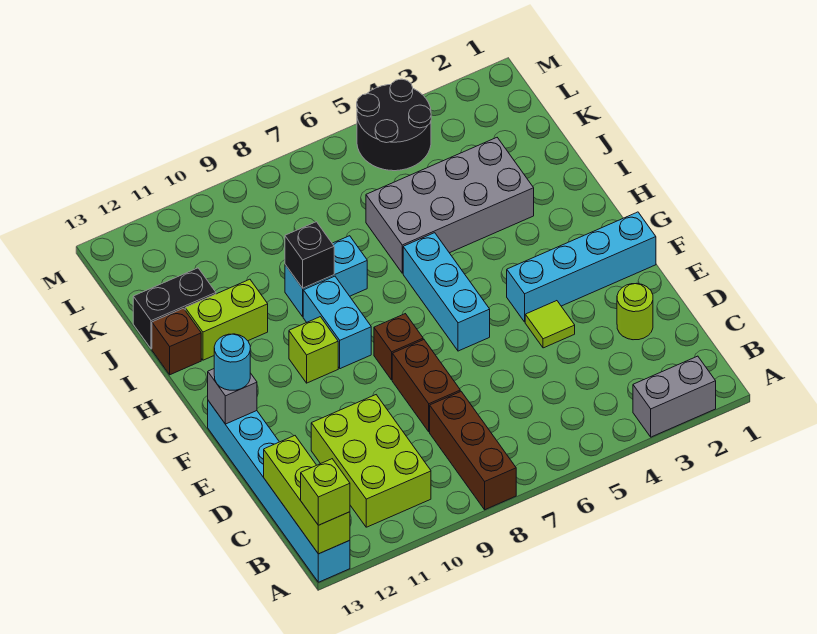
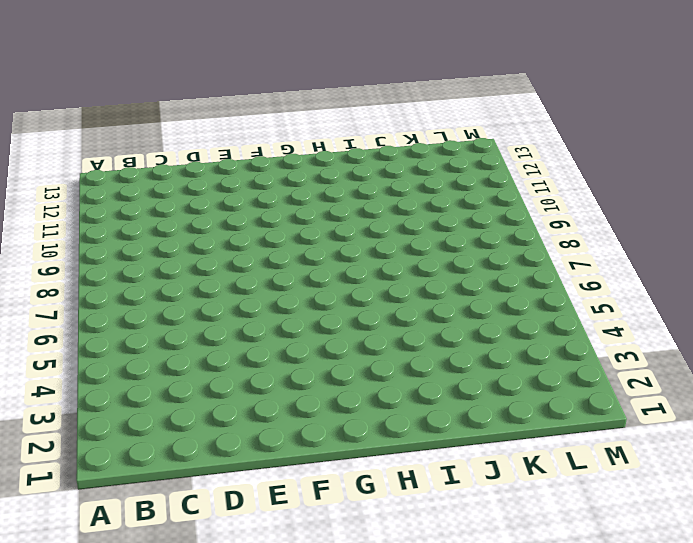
none -> grey brick A2:A3 level 1
none -> brown brick A8:C8 level 1
none -> cyan brick A13:F13 level 1

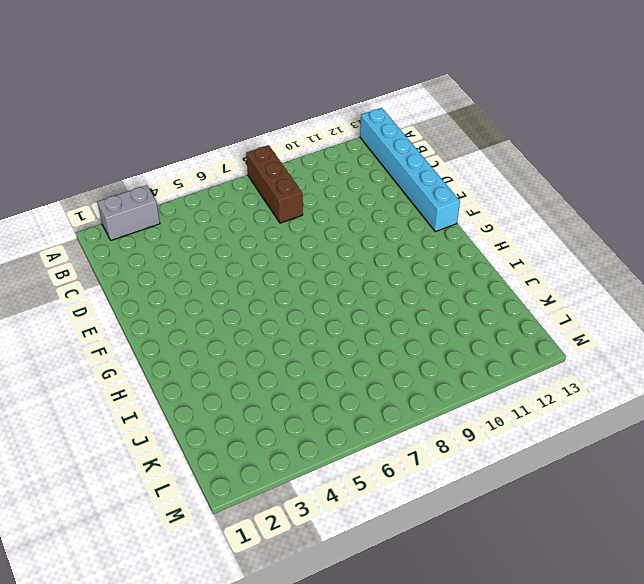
none -> lime brick B10:D11 level 1
none -> lime round brick D2 level 1
none -> brown brick D8:E8 level 1

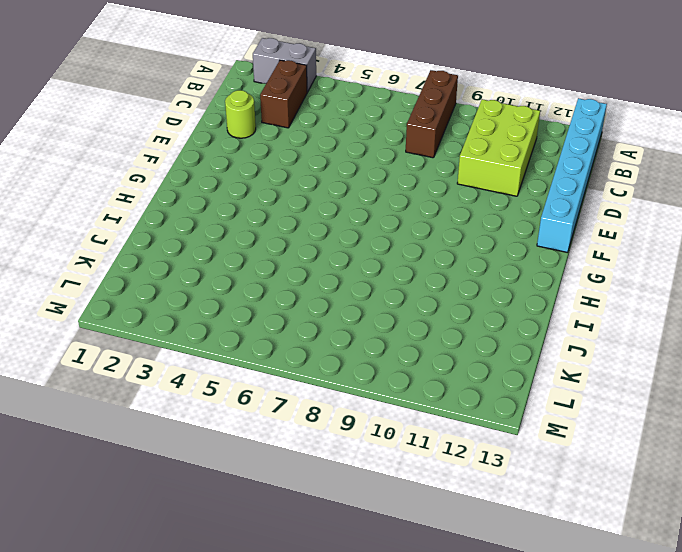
brown brick B3:C3 level 1 -> brown brick D8:E8 level 1
none -> lime tile E4 level 1
none -> cyan brick F1:F4 level 1
none -> cyan brick F6:H6 level 1

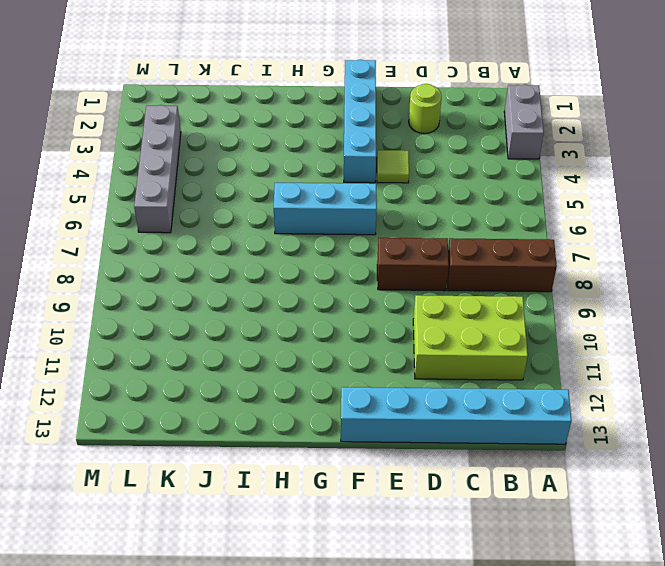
grey brick L3:L6 level 1 -> black round brick L4:M5 level 1
none -> brown brick F8 level 1
none -> cyan brick G9:H9 level 1
none -> lime brick G10 level 1

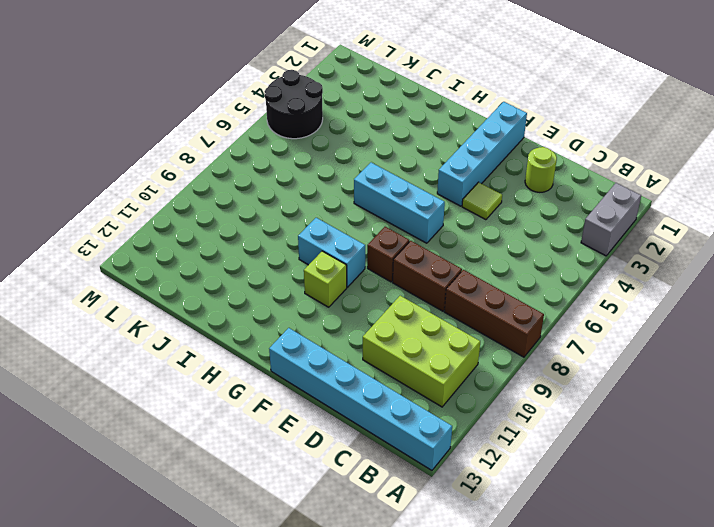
none -> grey brick I3:J6 level 1
none -> cyan brick I8:I9 level 1
none -> lime brick I11:I12 level 1

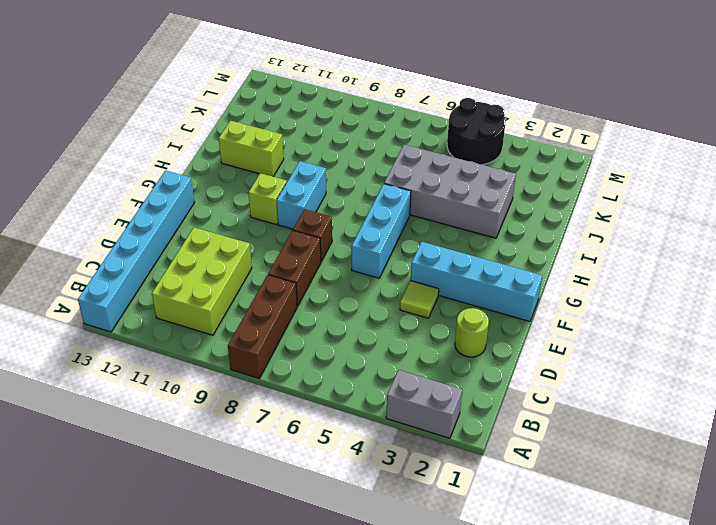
none -> cyan brick I8:I9 level 1
none -> brown brick I13 level 1
none -> black brick J12:J13 level 1

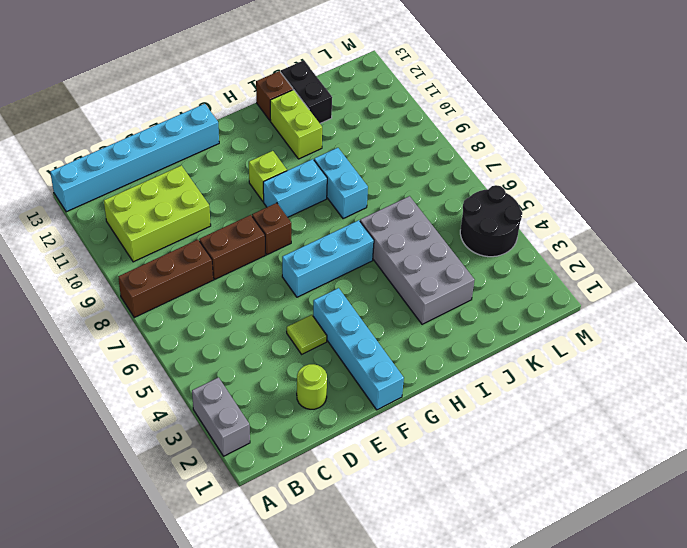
none -> lime brick A13:C13 level 2
none -> grey brick F13 level 2
none -> black brick I9 level 2

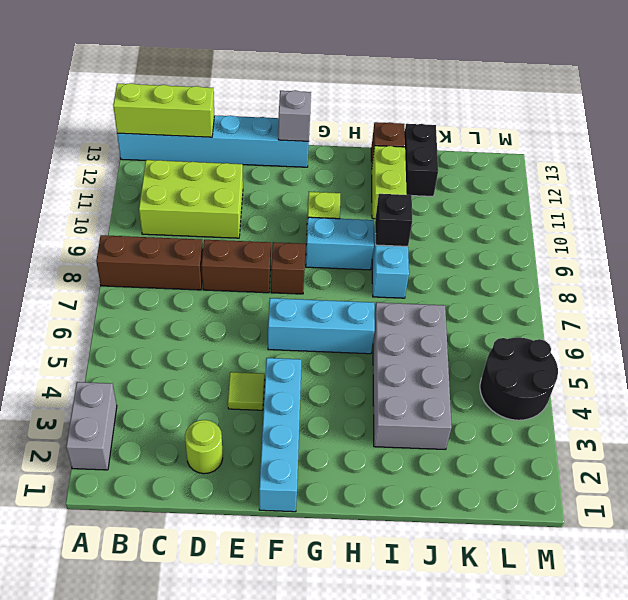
none -> lime brick A13 level 3
none -> cyan round brick F13 level 3

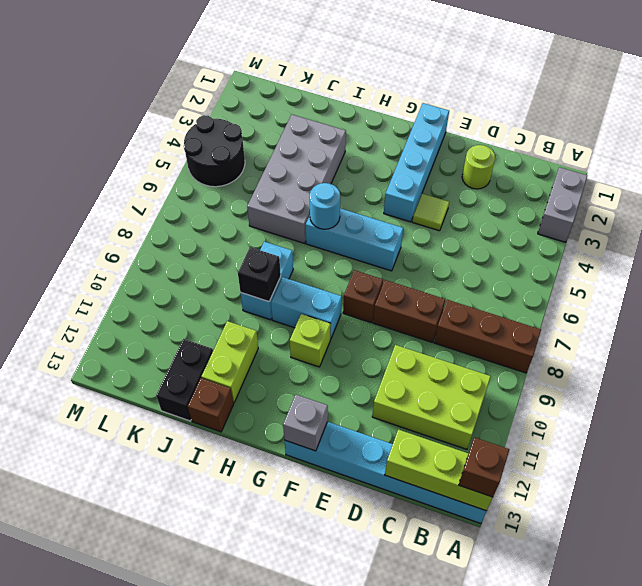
brown brick A13 level 3 -> lime brick A13 level 3
cyan round brick H6 level 2 -> cyan round brick F13 level 3

